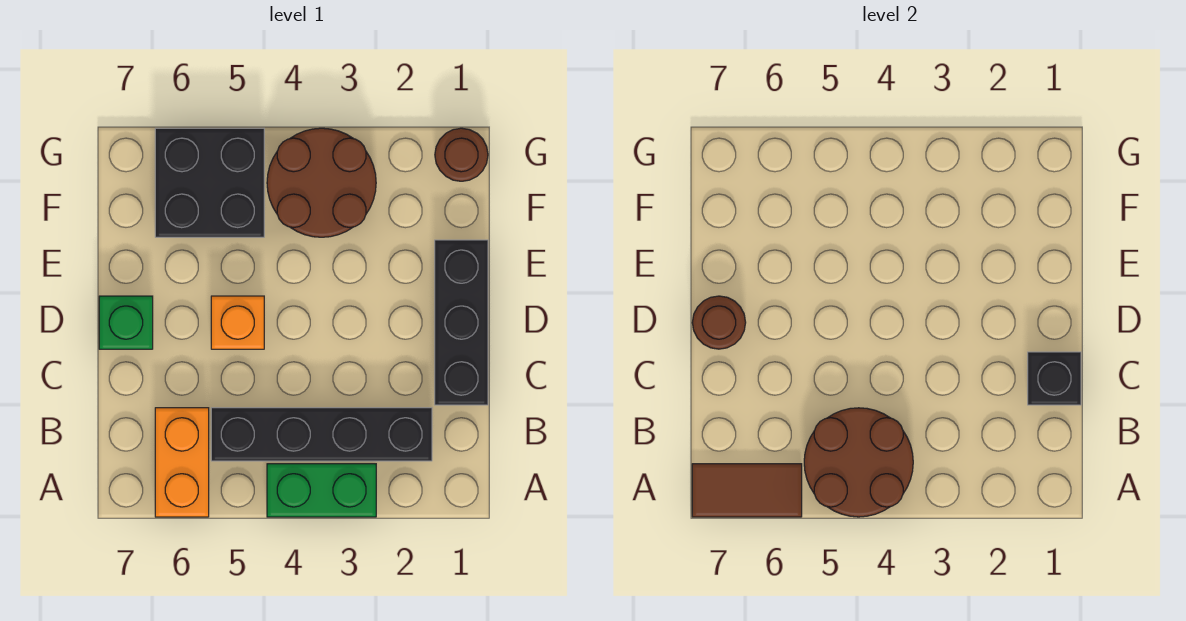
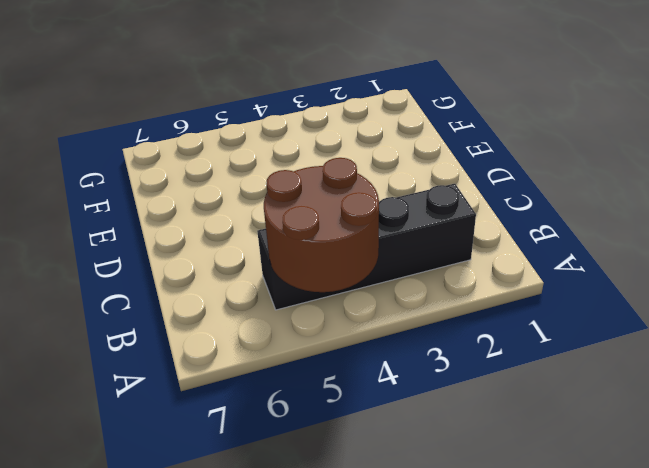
none -> green brick A3:A4 level 1
none -> orange brick A6:B6 level 1
none -> black brick C1:E1 level 1

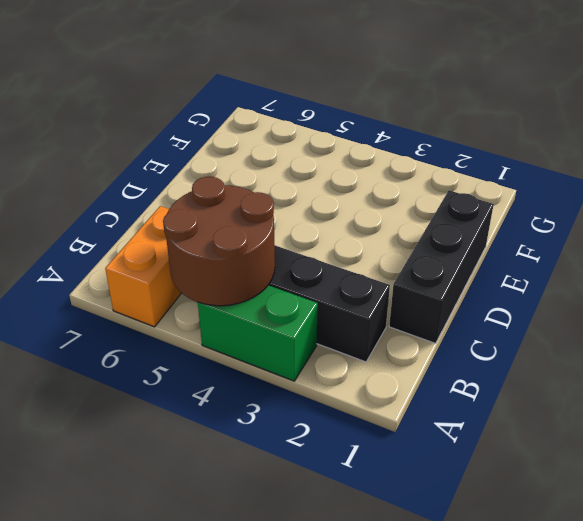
none -> orange brick D5 level 1
none -> green brick D7 level 1
none -> brown round brick F3:G4 level 1

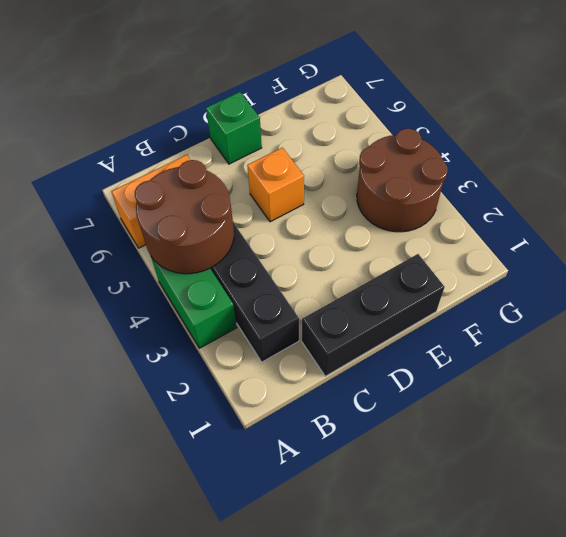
none -> black brick F5:G6 level 1
none -> brown round brick G1 level 1
none -> brown tile A6:A7 level 2

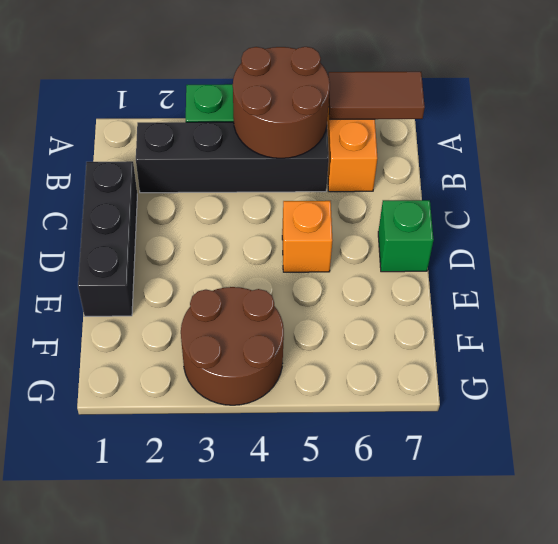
none -> black brick F5:G6 level 1
none -> brown round brick G1 level 1
none -> black brick C1 level 2

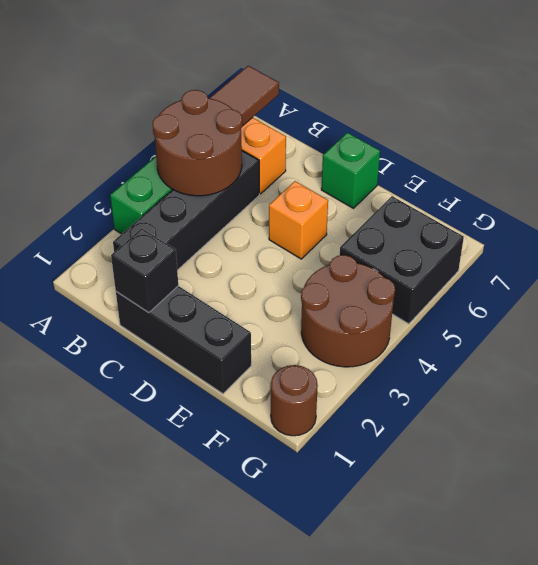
none -> brown round brick D7 level 2

